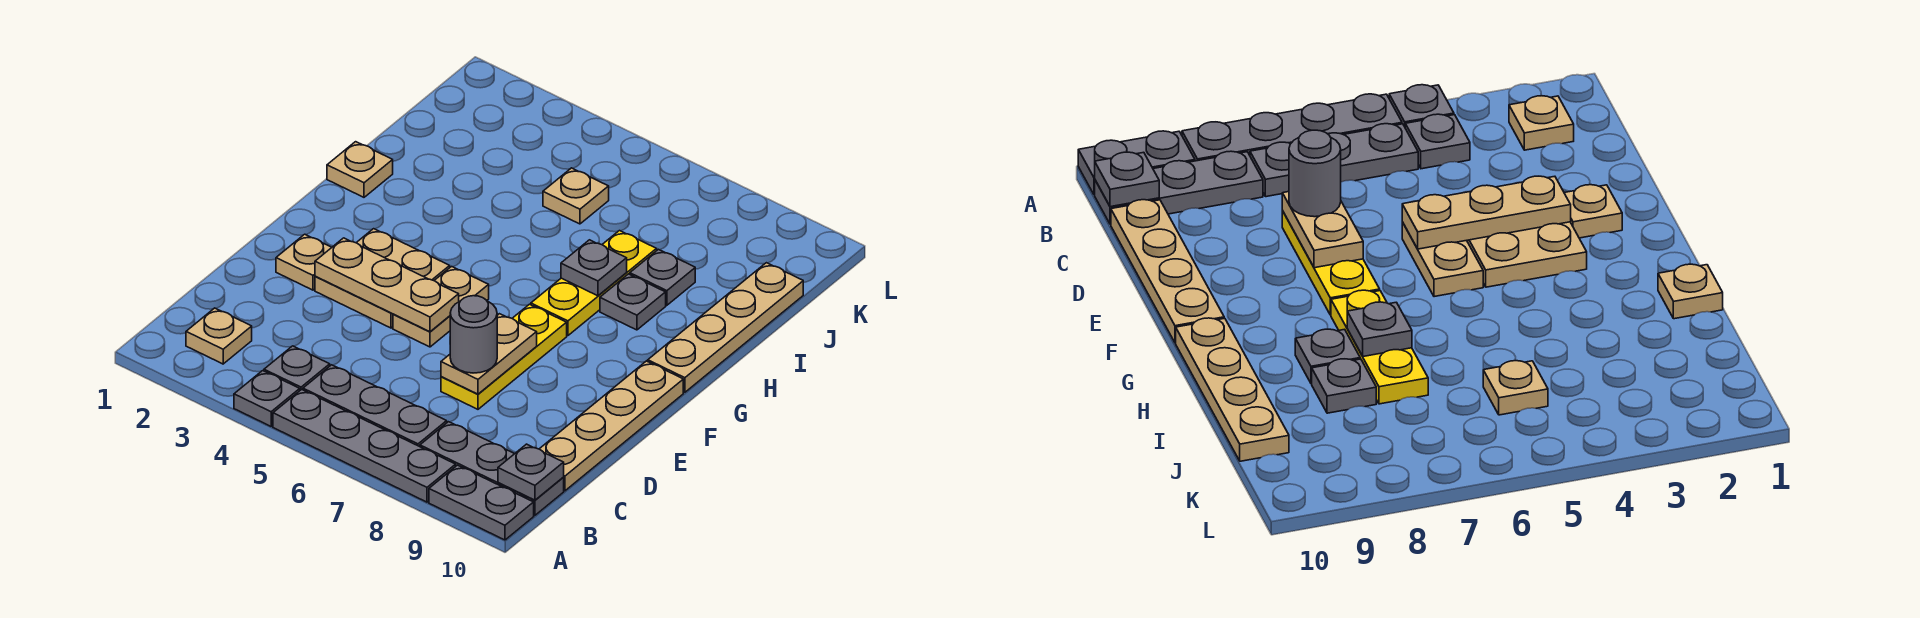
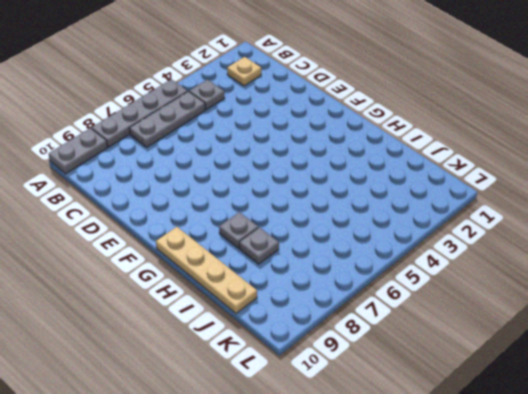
none -> grey plate A4 level 1
none -> grey plate B8:B10 level 1
none -> tan plate C10:F10 level 1

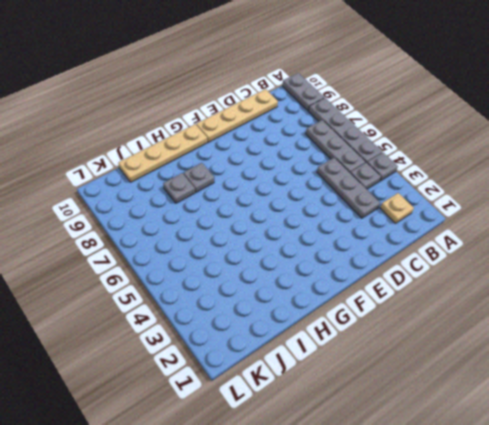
grey plate C3:C5 level 1 -> grey plate B8:B10 level 1
none -> yellow plate D7:F7 level 1
none -> tan plate E2 level 1
none -> tan plate E3:F4 level 1

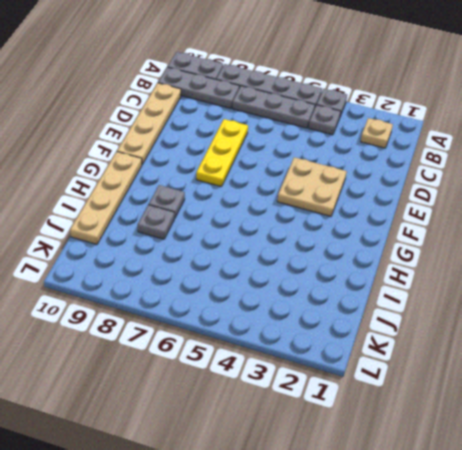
none -> tan plate E2 level 1
none -> tan plate E5:F5 level 1
none -> yellow plate G7:I7 level 1

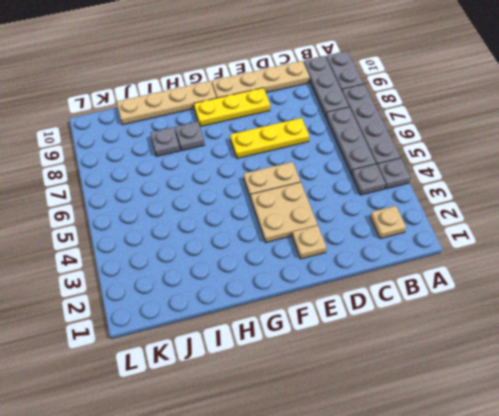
yellow plate E9:G9 level 1 -> yellow plate G7:I7 level 1
none -> tan plate H1 level 1
none -> tan plate J5 level 1
none -> grey plate B10 level 2

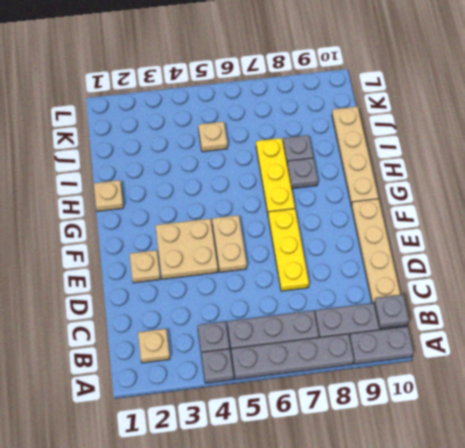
none -> tan plate D7:E7 level 2
none -> tan plate E3:E5 level 2
none -> grey plate H7 level 2

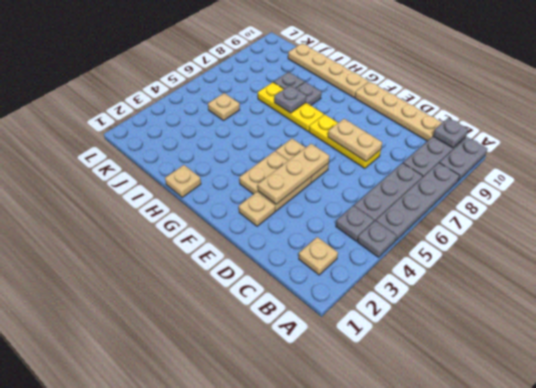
none -> grey round brick D7 level 3

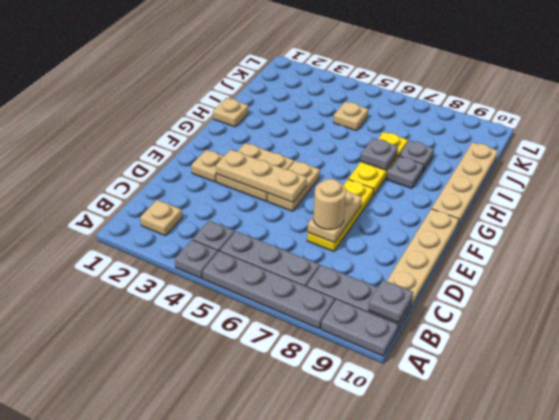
tan round brick D7 level 3 -> grey round brick D7 level 3

